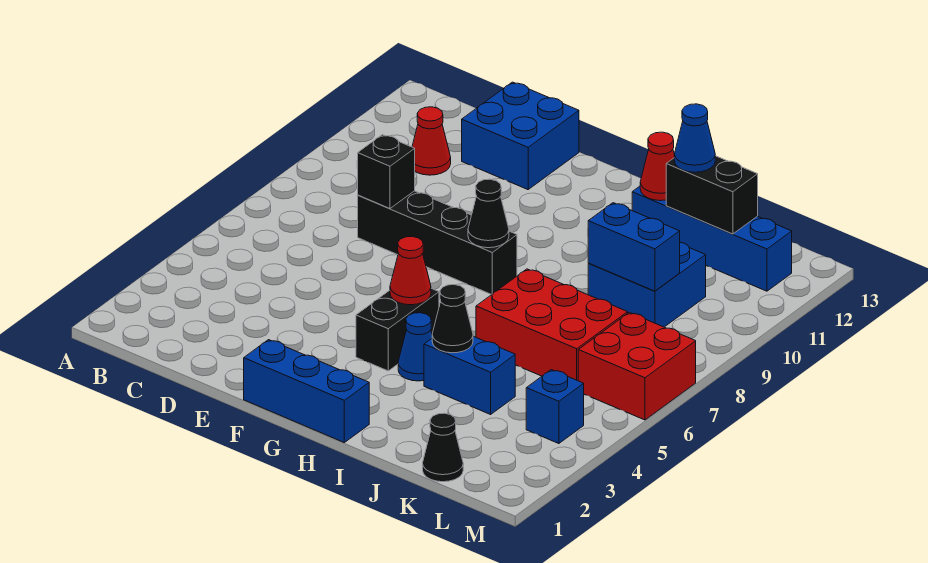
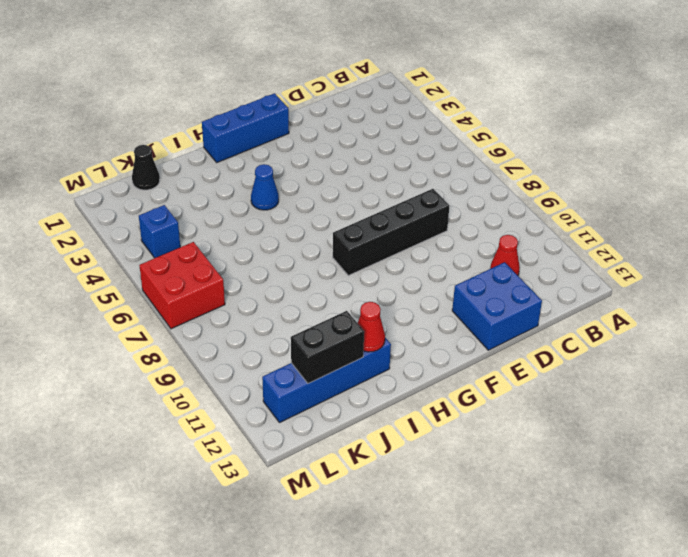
none -> black brick G4:G5 level 1
none -> blue brick I4:J4 level 1
none -> red brick I6:K7 level 1

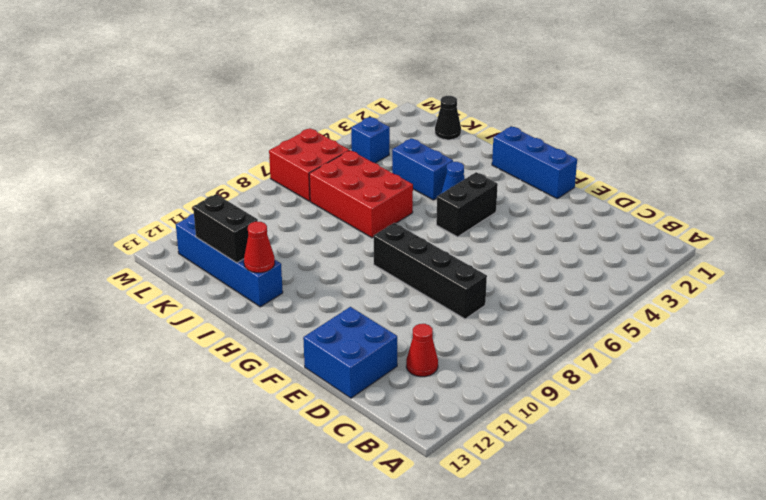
none -> blue brick J9:K10 level 1
none -> black brick D8 level 2
none -> red cone G5 level 2

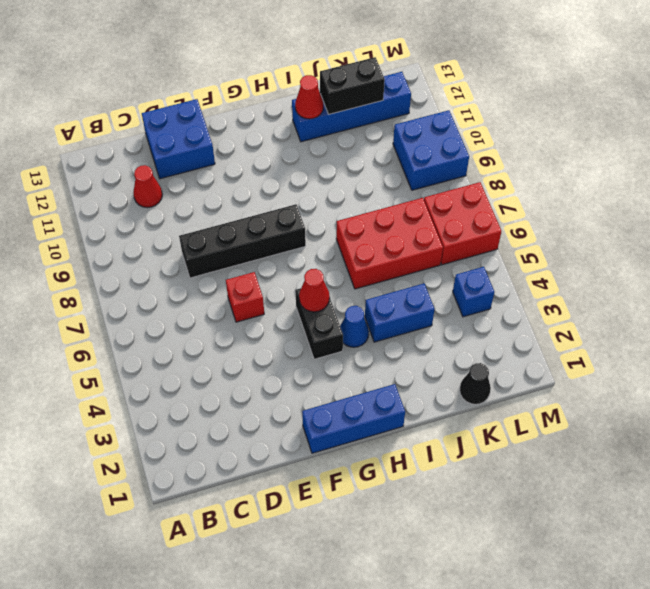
red brick E6 level 1 -> none
blue brick L9:M10 level 1 -> blue brick J9:K10 level 1
none -> black brick D8 level 2
none -> black cone G8 level 2
none -> black cone I4 level 2

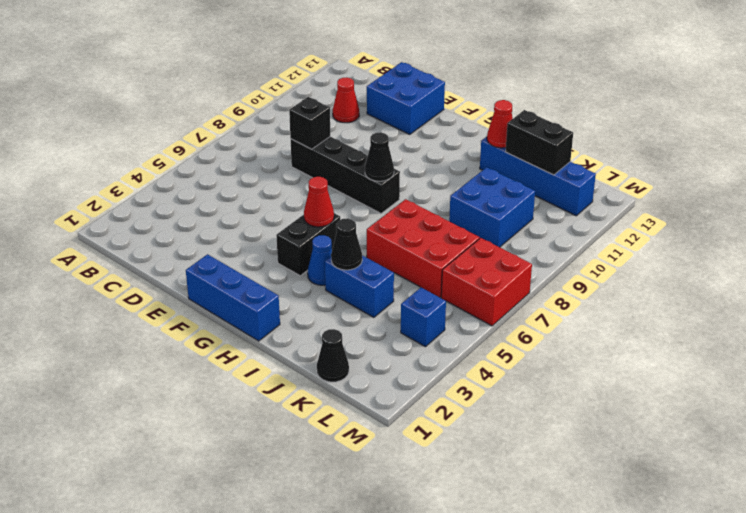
none -> blue brick J9:K9 level 2
none -> blue cone J12 level 3

